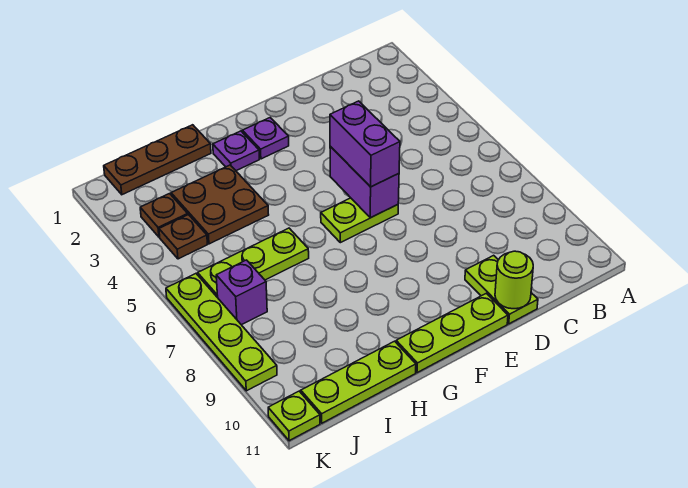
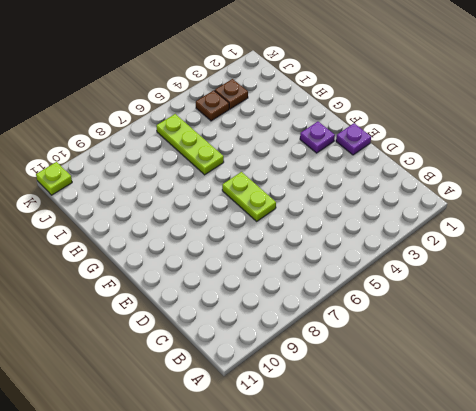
purple plate E1 level 1 -> purple plate G2 level 1
none -> lime plate D10:D11 level 1
none -> lime plate E11:G11 level 1
none -> brown plate H1:J1 level 1

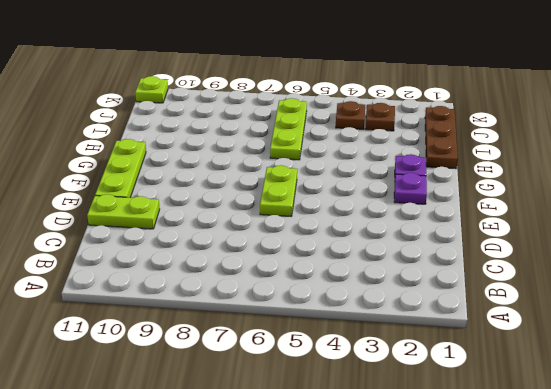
none -> brown plate H3:I4 level 1
none -> lime plate H11:J11 level 1
none -> purple brick J7 level 1

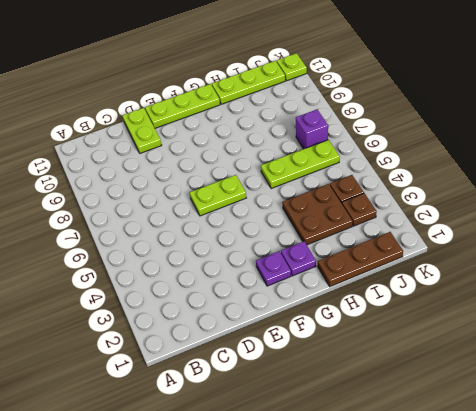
none -> lime plate K6:K9 level 1
none -> lime round brick D11 level 2
none -> purple brick E5:E6 level 2

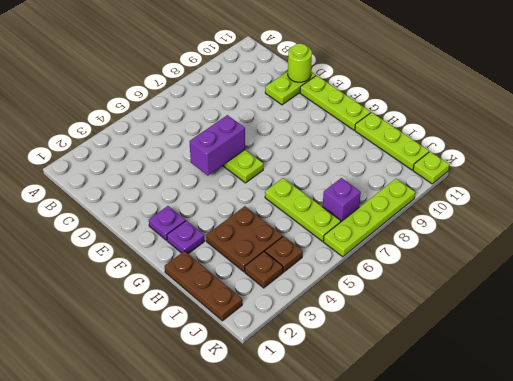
none -> purple brick E5:E6 level 3

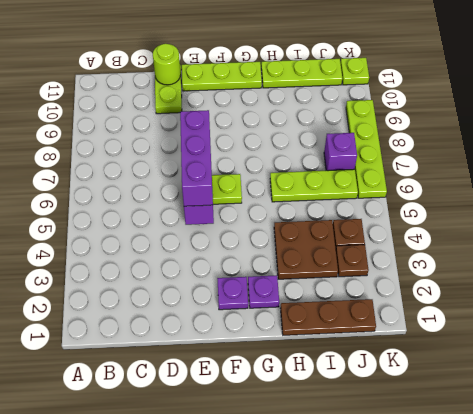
purple brick E5:E7 level 3 -> purple brick E5:E6 level 3

